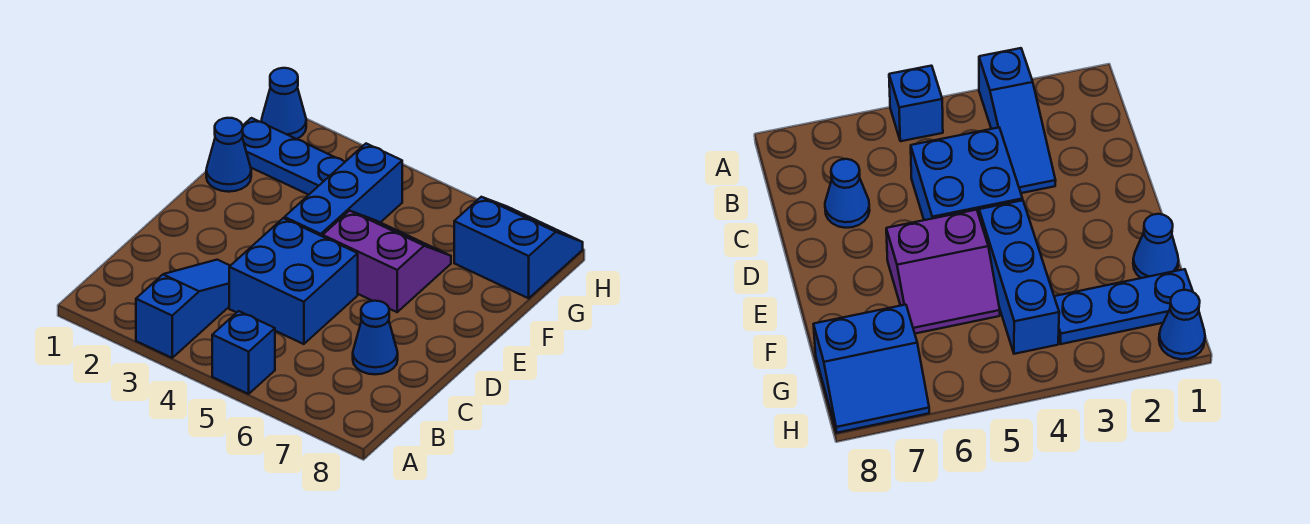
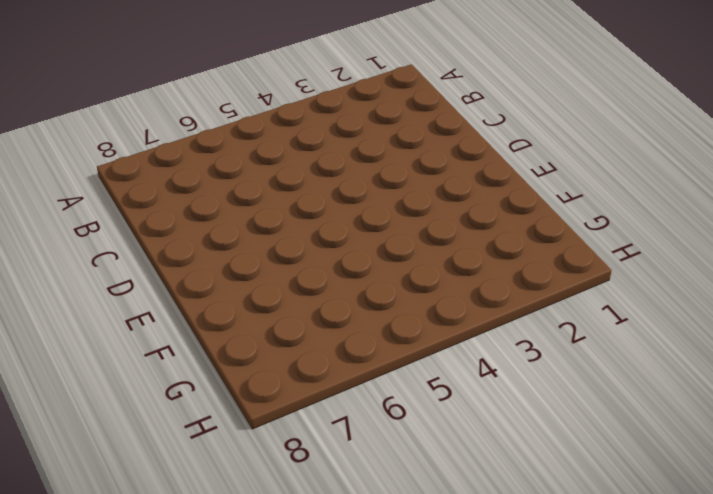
none -> blue slope A3:C3 level 1 top A
none -> blue brick A5 level 1

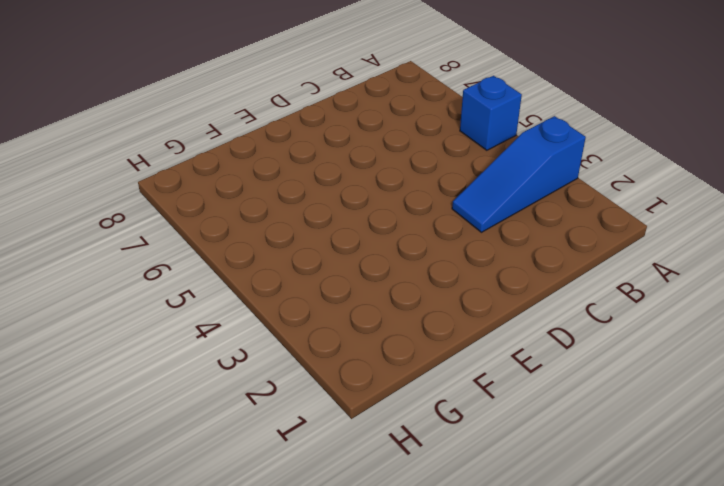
none -> blue brick C4:D5 level 1
none -> blue cone C7 level 1

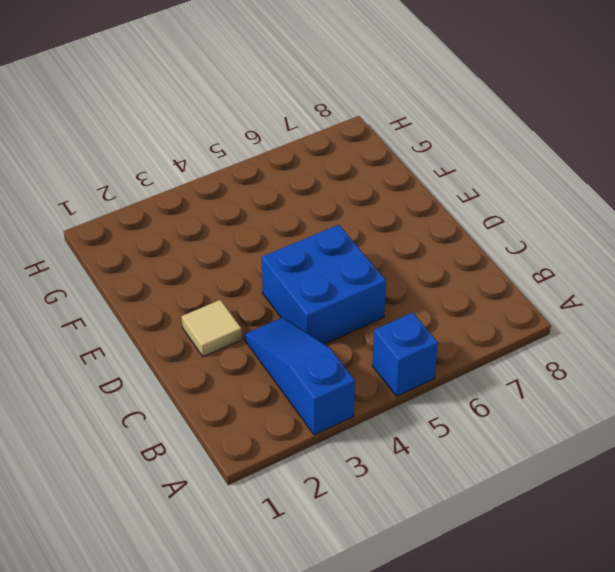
tan tile D2 level 1 -> none
none -> blue cone C7 level 1
none -> blue brick E4:G4 level 1

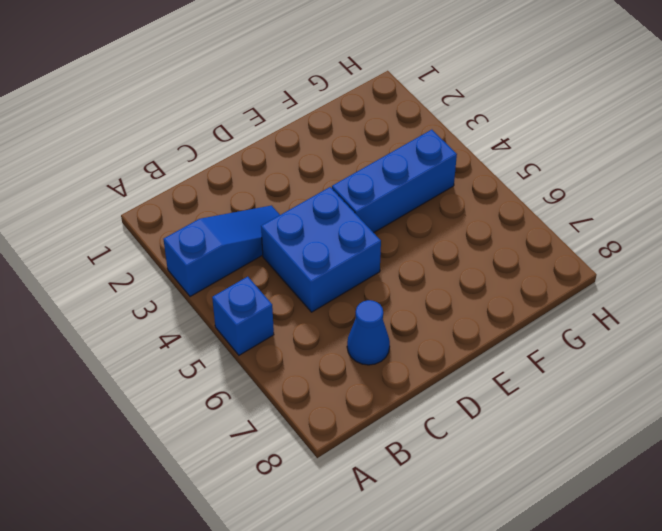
none -> purple slope E5:F6 level 1 top E
none -> blue cone F1 level 1

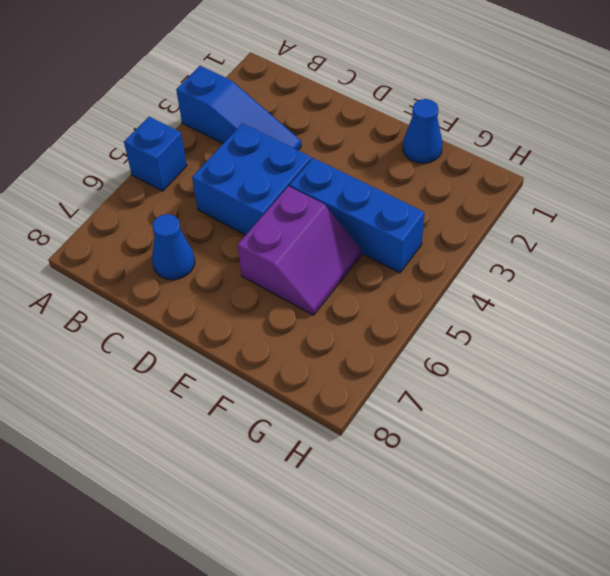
none -> blue plate G1:G3 level 1
none -> blue slope G7:H8 level 1 top G

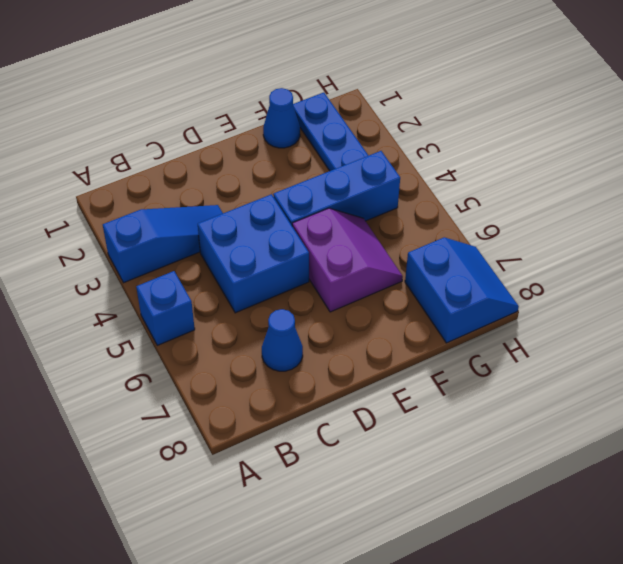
none -> blue cone H1 level 1

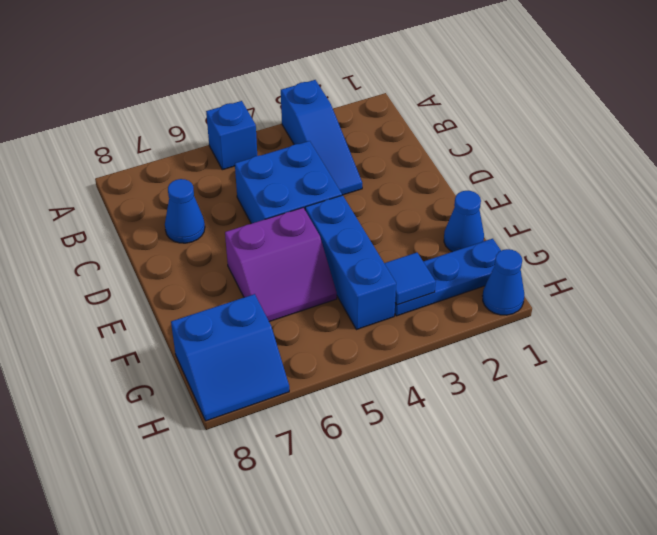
blue tile G3 level 2 -> none

